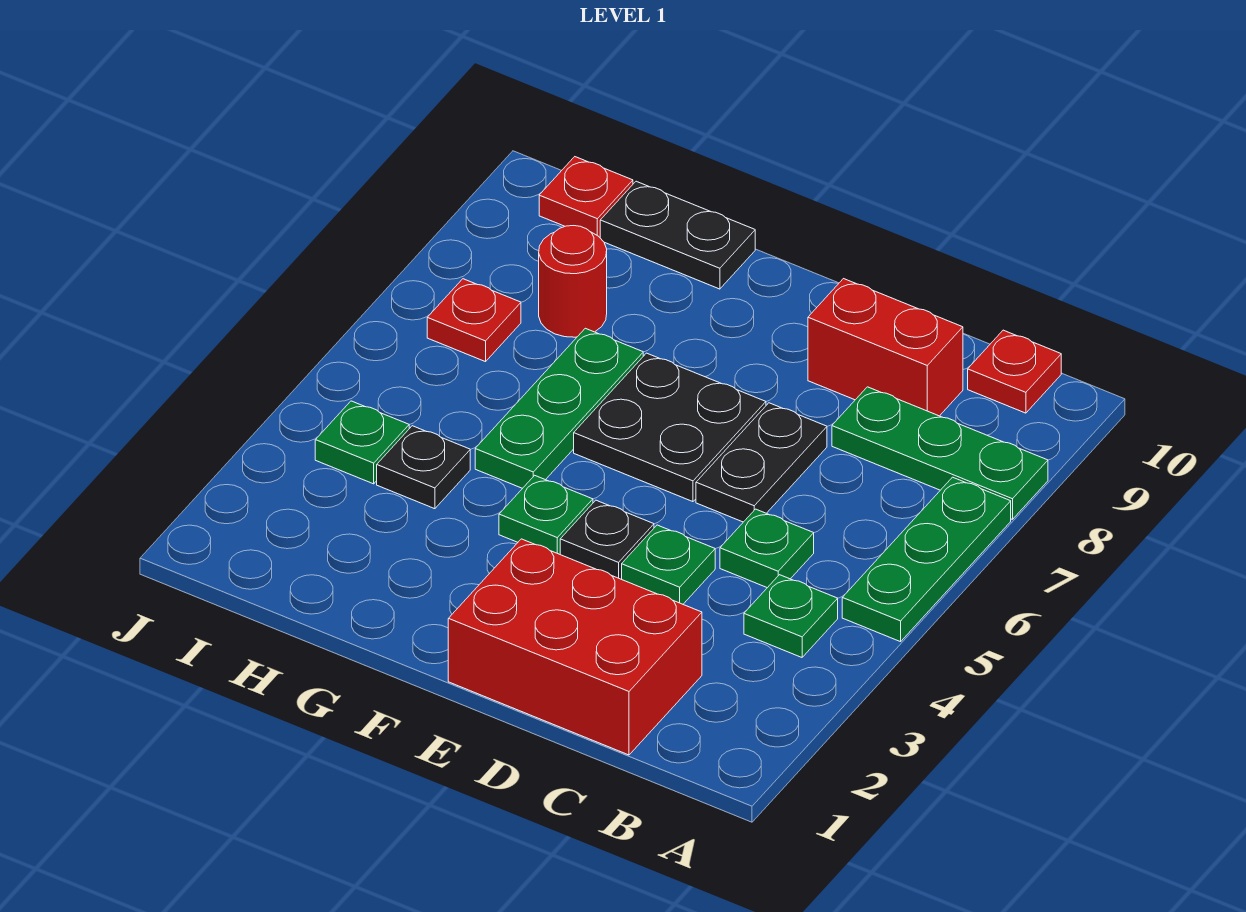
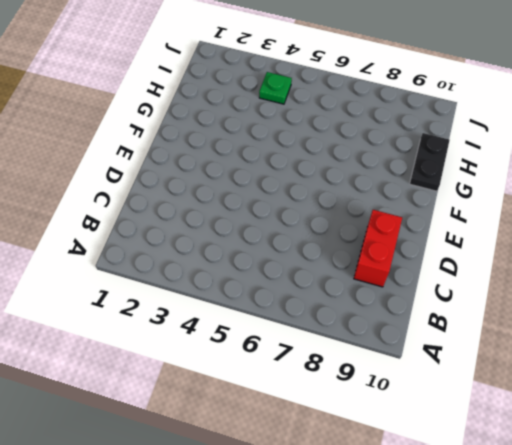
none -> green plate A5:A7 level 1
none -> green plate A8:C8 level 1
none -> green plate B4 level 1

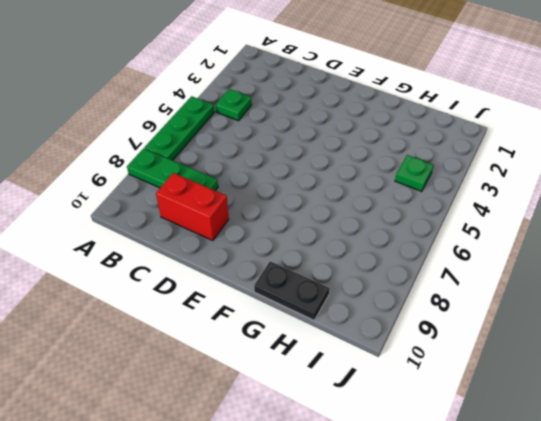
none -> red plate B10 level 1
none -> red brick C1:E2 level 1
none -> green plate C5 level 1

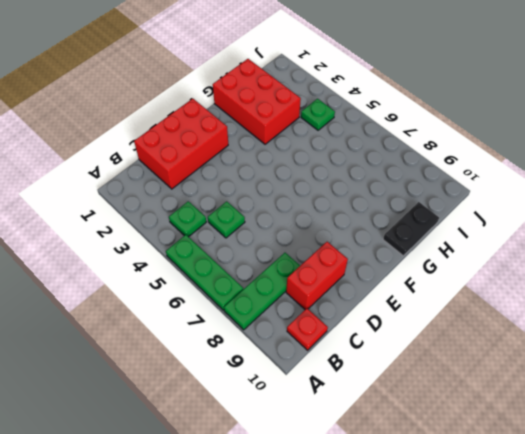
red brick G1:H3 level 1 -> none
none -> green plate D4 level 1
none -> black plate D6:D7 level 1
none -> black plate E4 level 1

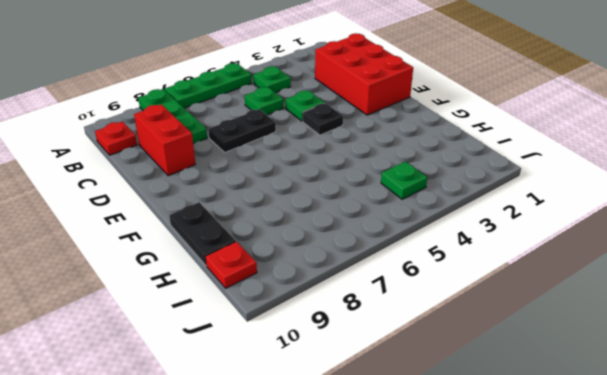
none -> black plate E6:F7 level 1
none -> green plate F4 level 1
none -> green plate G5:G7 level 1

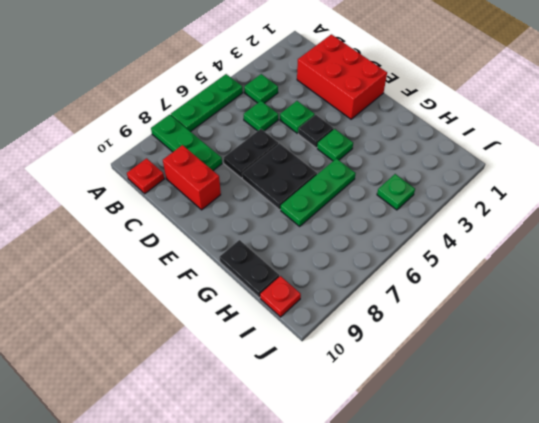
none -> black plate H4 level 1
none -> red round brick H8 level 1
none -> red plate I7 level 1

